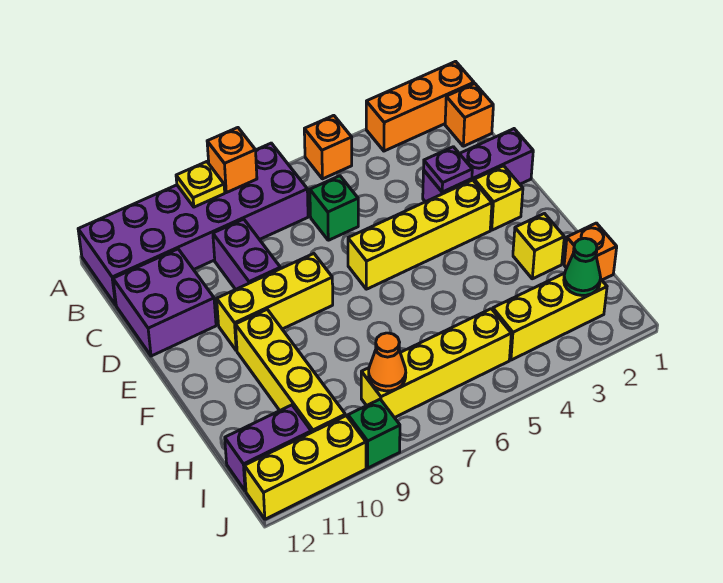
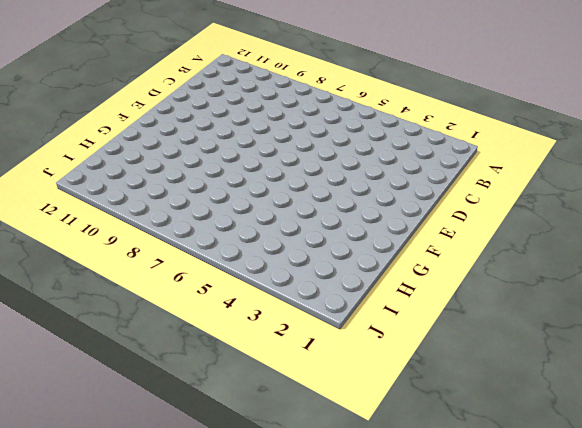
none -> orange brick A1:A3 level 1
none -> orange brick A5 level 1
none -> purple brick A7:B12 level 1

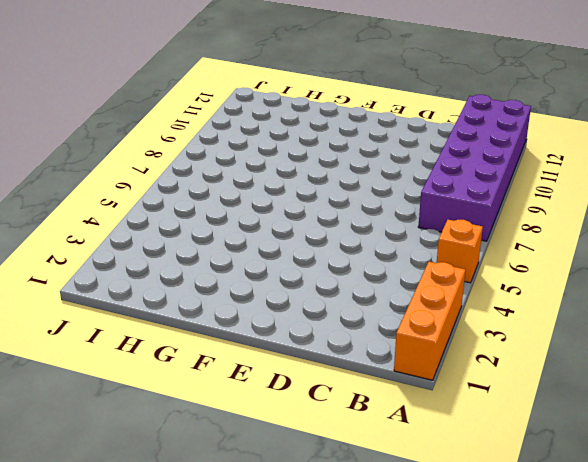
none -> orange brick B1 level 1
none -> green brick C6 level 1
none -> purple brick C9:D9 level 1

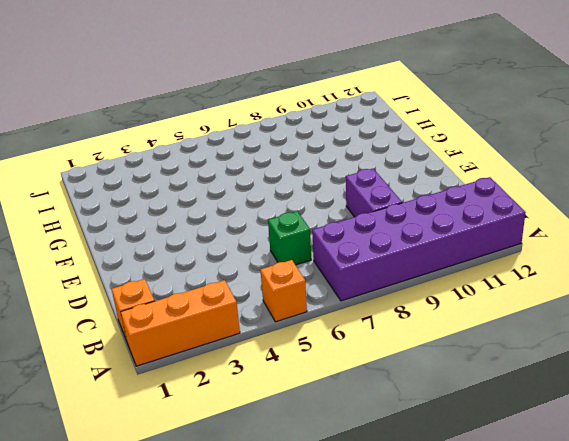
none -> purple brick C11:D12 level 1
none -> purple brick D1:D3 level 1
none -> yellow brick E2 level 1

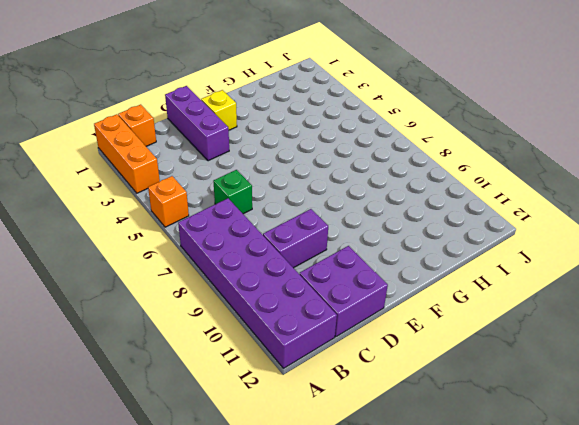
none -> yellow brick E3:E6 level 1
none -> yellow brick E8:E10 level 1
none -> yellow brick F10:I10 level 1

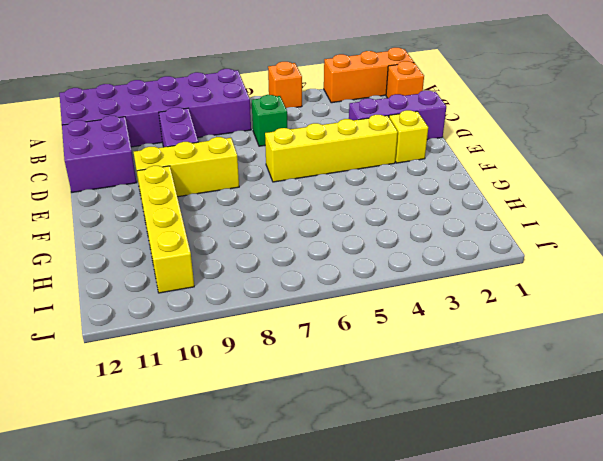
none -> yellow brick G2 level 1
none -> orange brick H1 level 1
none -> yellow brick I2:I4 level 1

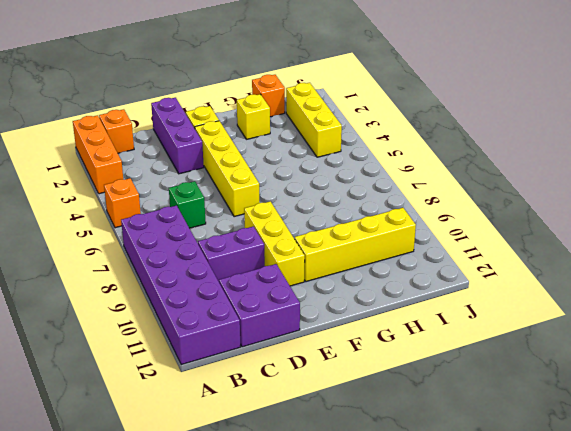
none -> yellow brick I5:I8 level 1
none -> purple brick I11:I12 level 1
none -> green brick J9 level 1

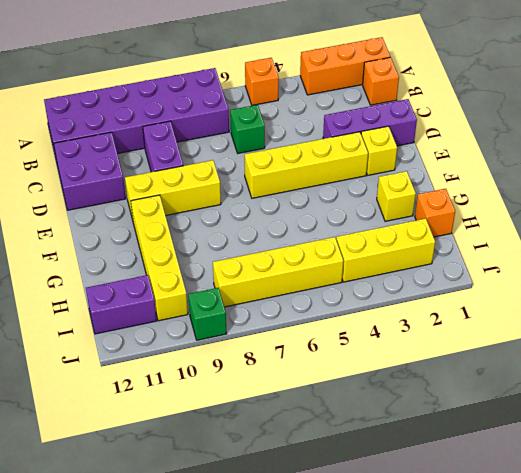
none -> yellow brick J10:J12 level 1
none -> orange brick A8 level 2
none -> yellow plate A9 level 2

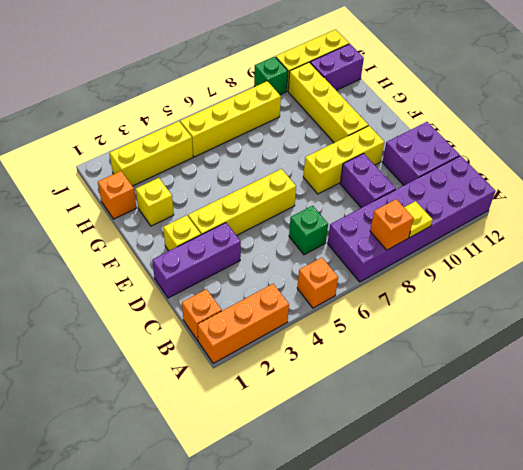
none -> purple plate D3 level 2
none -> green cone I2 level 2
none -> orange cone I8 level 2

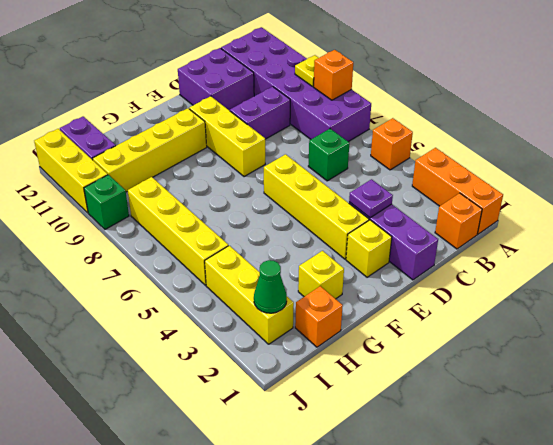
none -> orange cone I8 level 2

